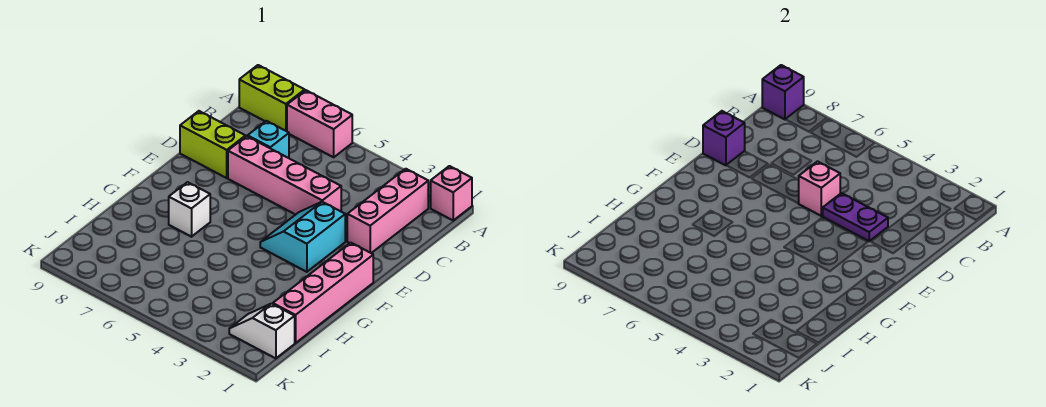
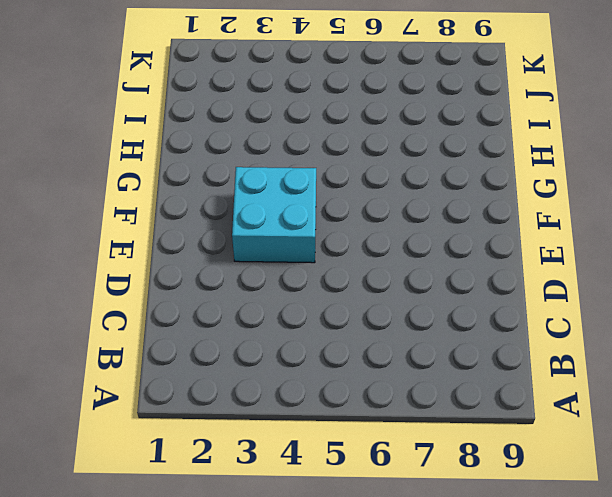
cyan brick E3:F4 level 1 -> cyan slope E3:F4 level 1 top 3
none -> pink brick A1 level 1
none -> pink brick A6:A7 level 1
none -> lime brick A8:A9 level 1

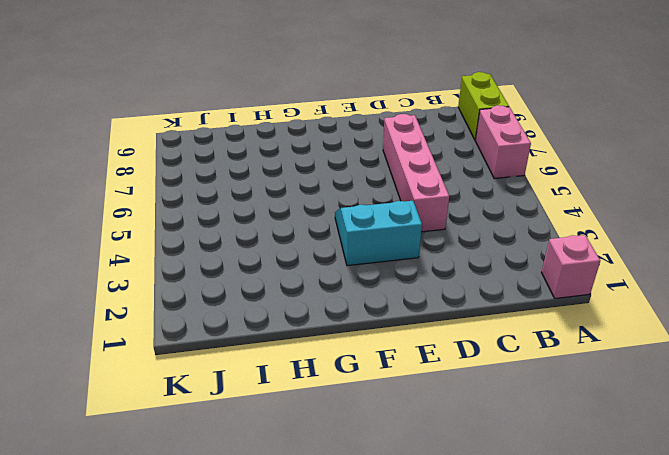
none -> pink brick B2:D2 level 1
none -> cyan brick C7 level 1
none -> lime brick D8:D9 level 1

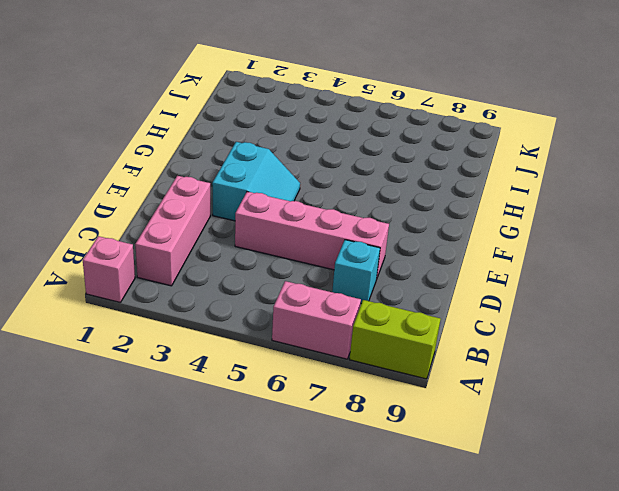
none -> lime brick D8:D9 level 1
none -> pink brick F1:I1 level 1
none -> white brick G7 level 1

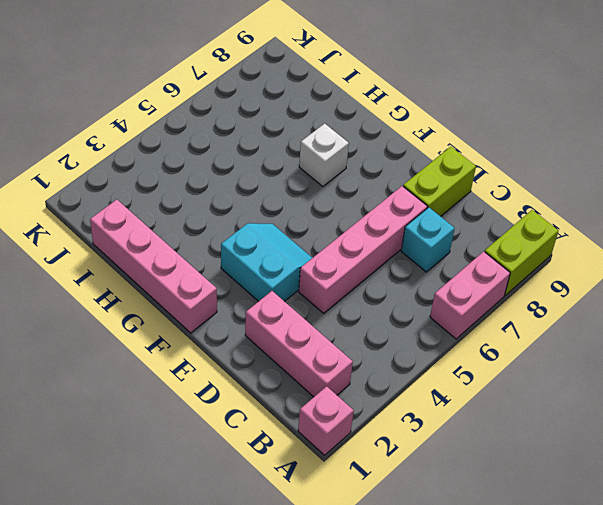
none -> white slope J1:J2 level 1 top 1
none -> purple brick A9 level 2
none -> purple plate D3:D4 level 2

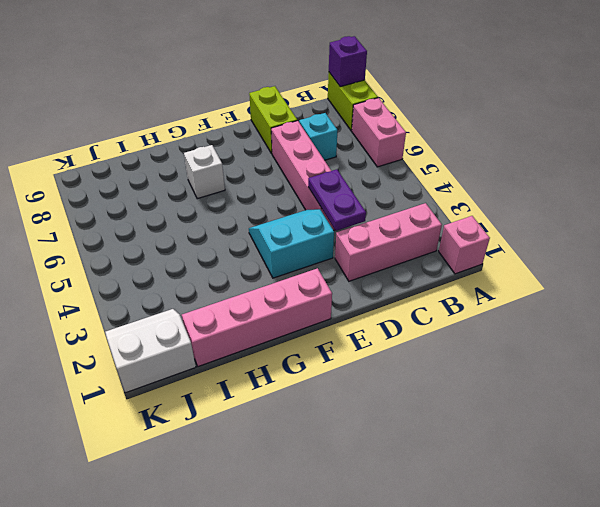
white slope J1:K2 level 1 top 1 -> white slope J1:J2 level 1 top 1
none -> pink brick D5 level 2
none -> purple brick D9 level 2

